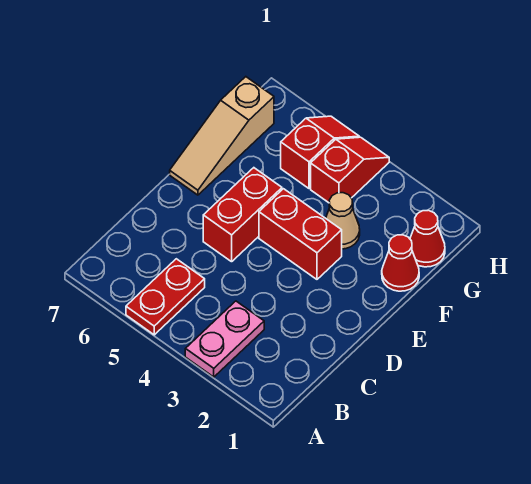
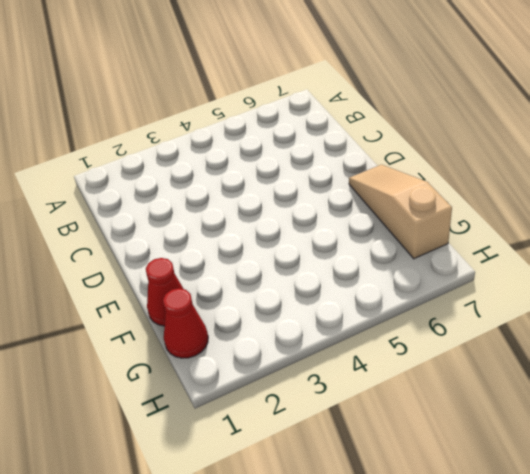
none -> pink plate A3:B3 level 1
none -> red plate A5:B5 level 1

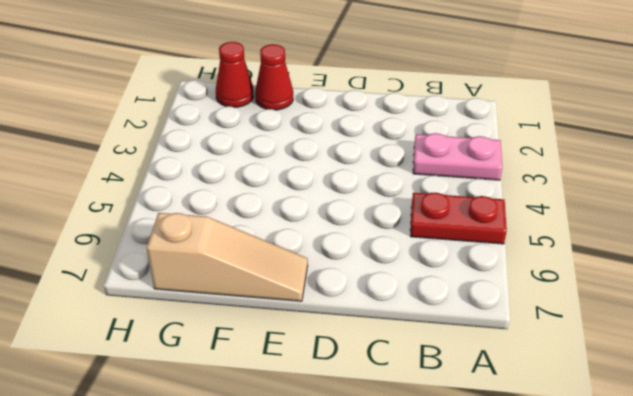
none -> red brick D5:E5 level 1
none -> red brick E3:E4 level 1

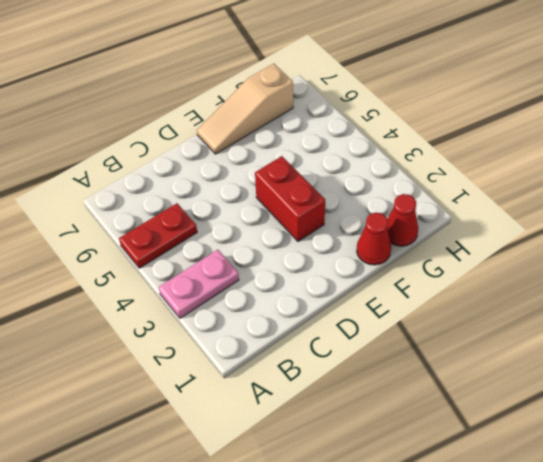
none -> red brick D5:E5 level 1
none -> tan cone F3 level 1

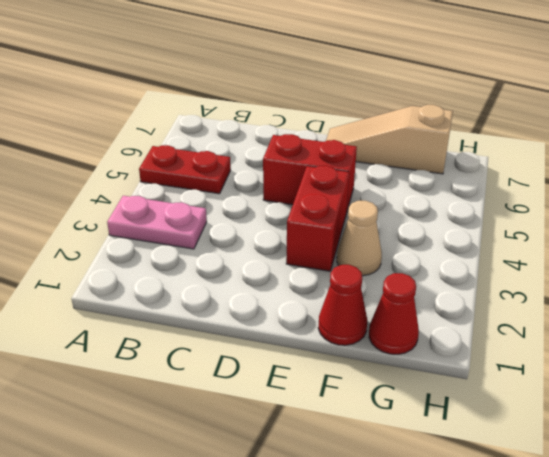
none -> red slope G4:H4 level 1 top G
none -> red slope G5:H5 level 1 top G

